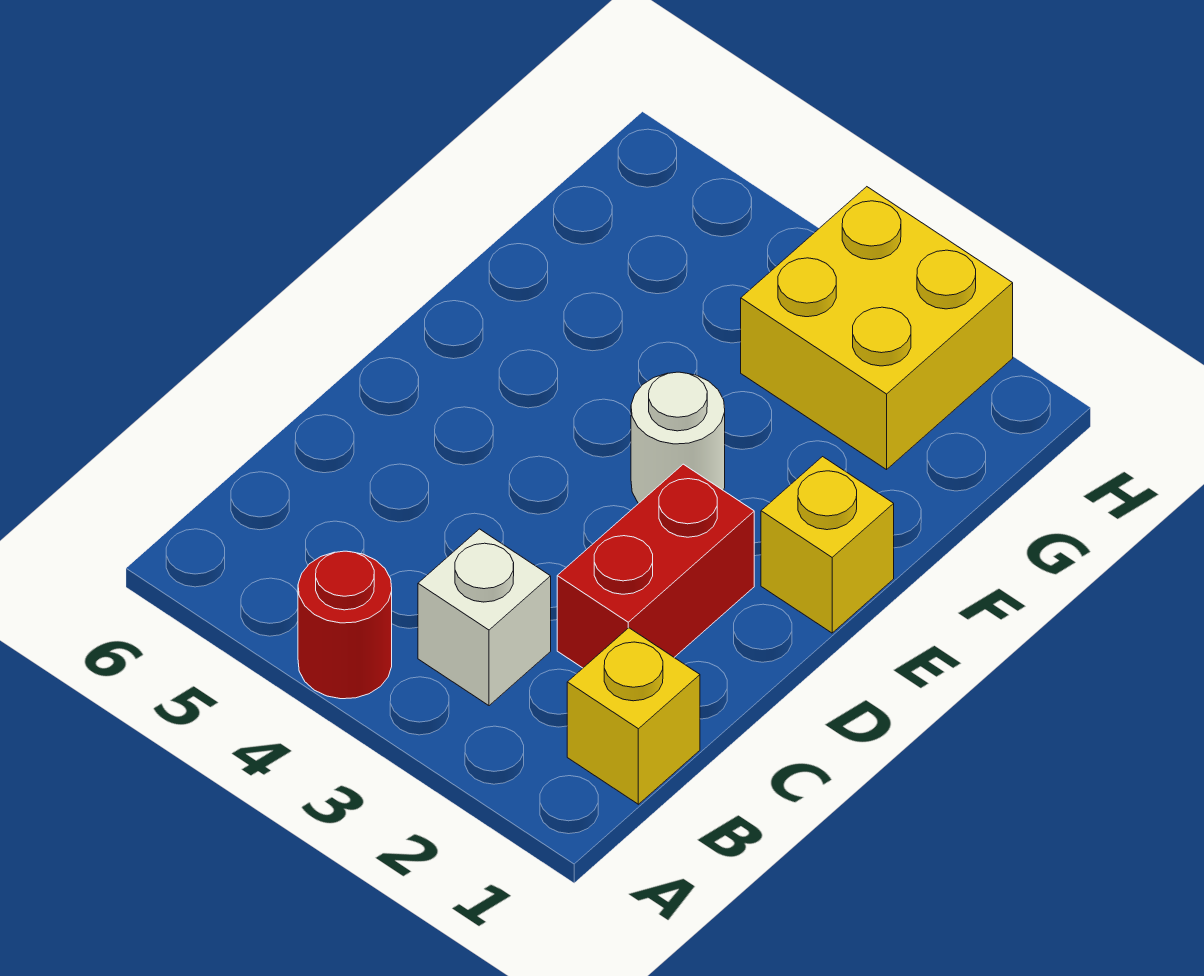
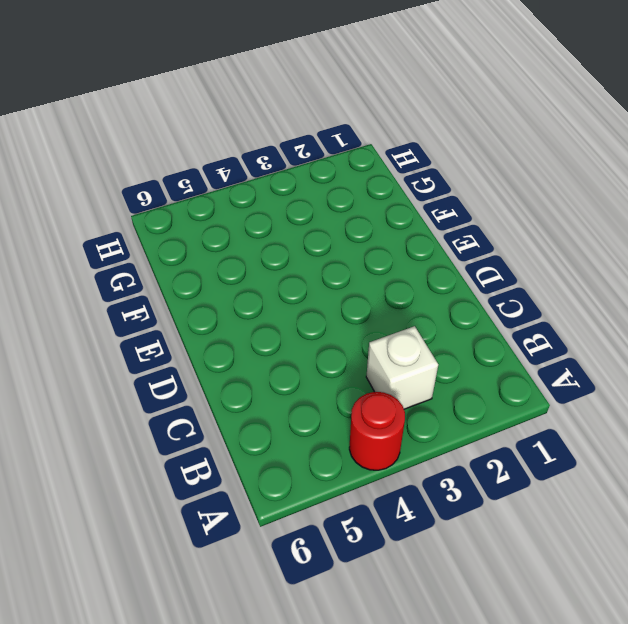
none -> yellow brick B1 level 1
none -> red brick C2:D2 level 1

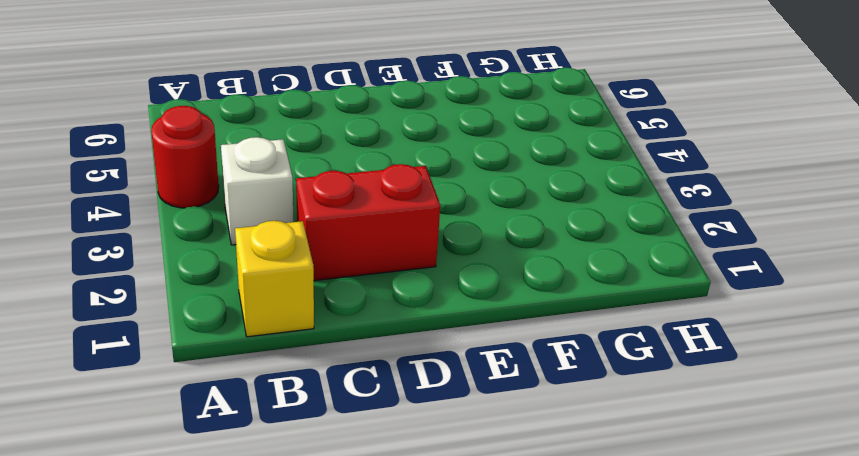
none -> yellow brick E1 level 1
none -> white round brick E3 level 1

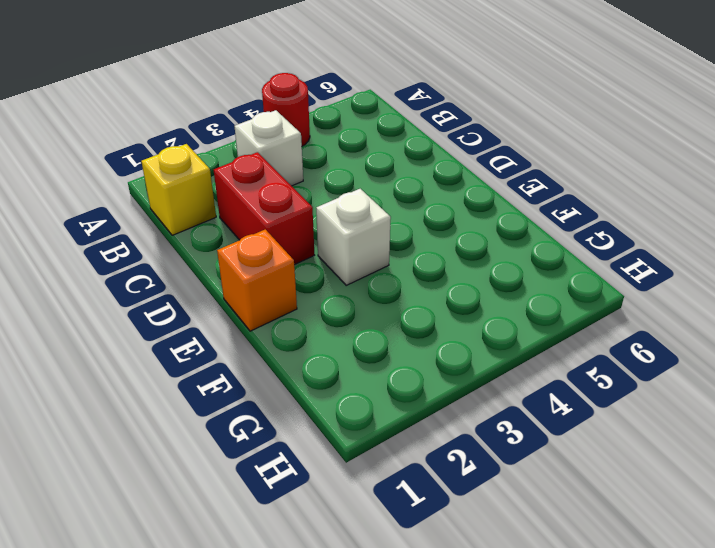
orange brick E1 level 1 -> yellow brick E1 level 1
white brick E3 level 1 -> white round brick E3 level 1
none -> yellow brick G2:H3 level 1

